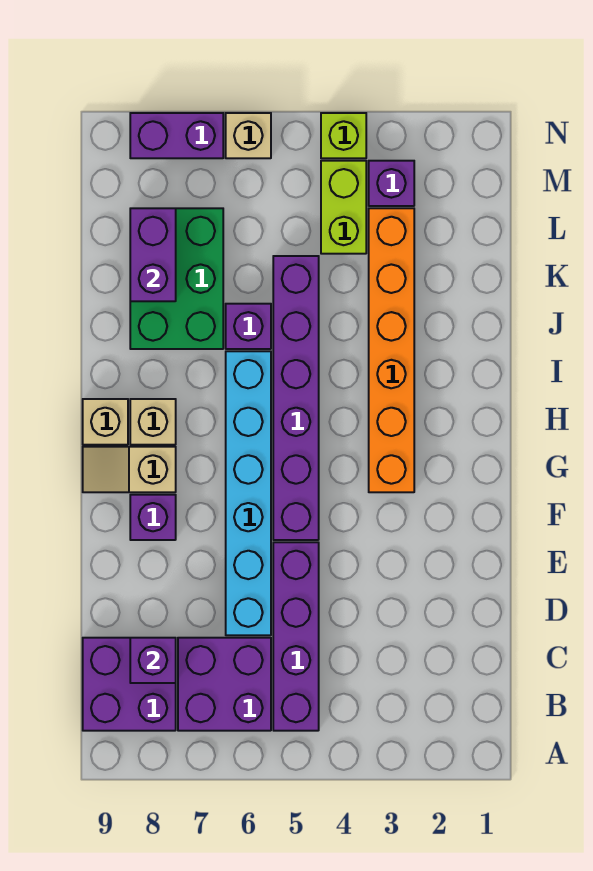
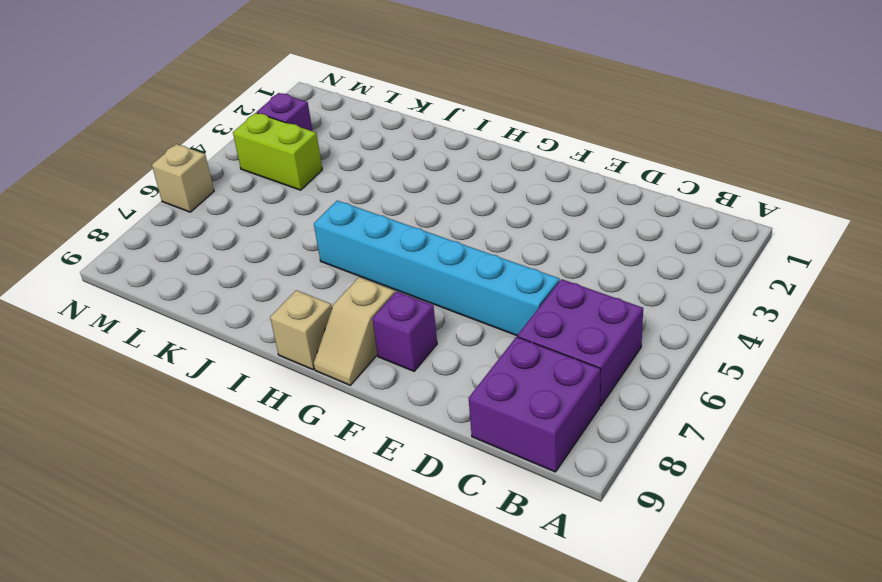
none -> purple brick B5:E5 level 1
none -> purple brick F5:K5 level 1
none -> orange brick G3:L3 level 1

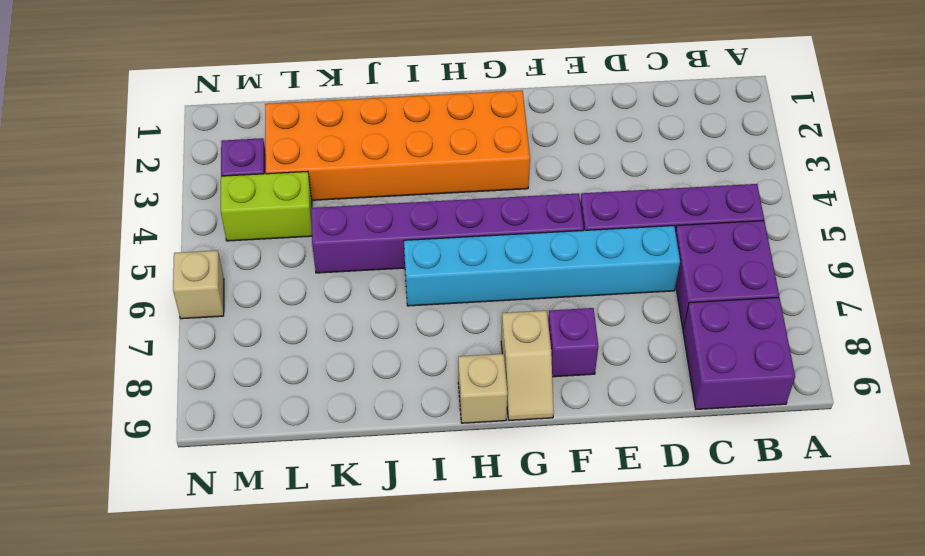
orange brick G2:L3 level 1 -> orange brick G3:L3 level 1
none -> tan brick H8 level 1
none -> purple brick J6 level 1
none -> green brick J7:L8 level 1

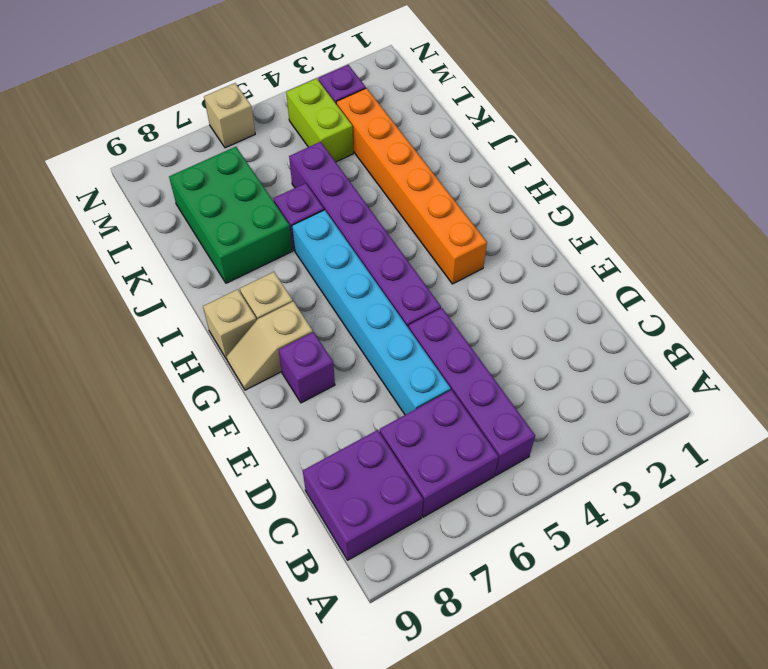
none -> lime brick N4 level 1
none -> purple brick N7:N8 level 1
none -> purple brick C8 level 2

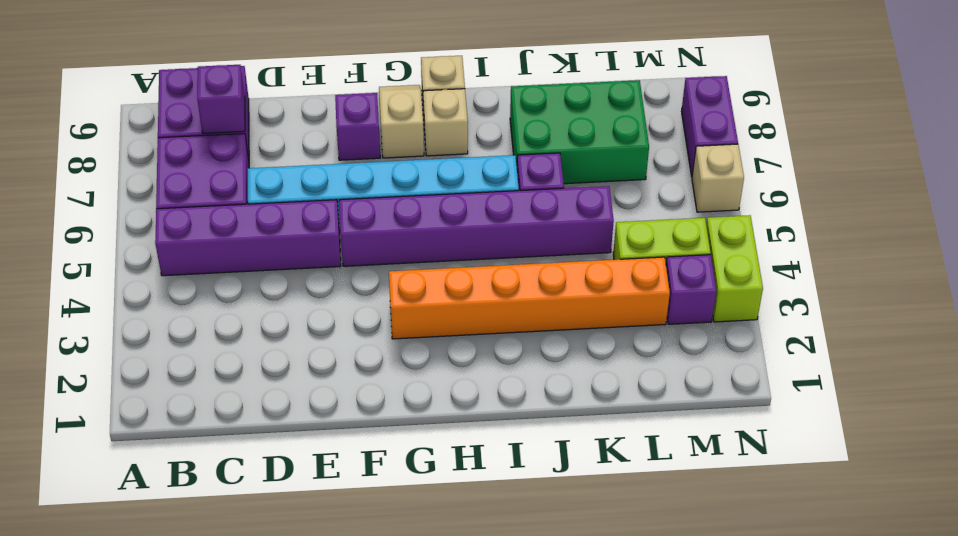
lime brick N3:N4 level 1 -> lime brick N4 level 1
none -> purple brick K8:L8 level 2

